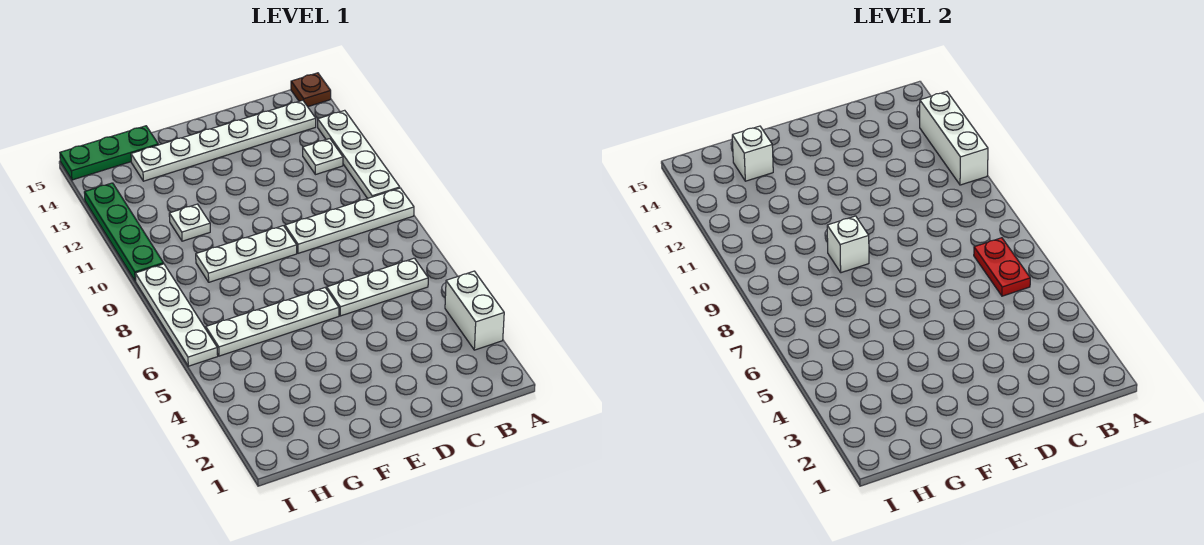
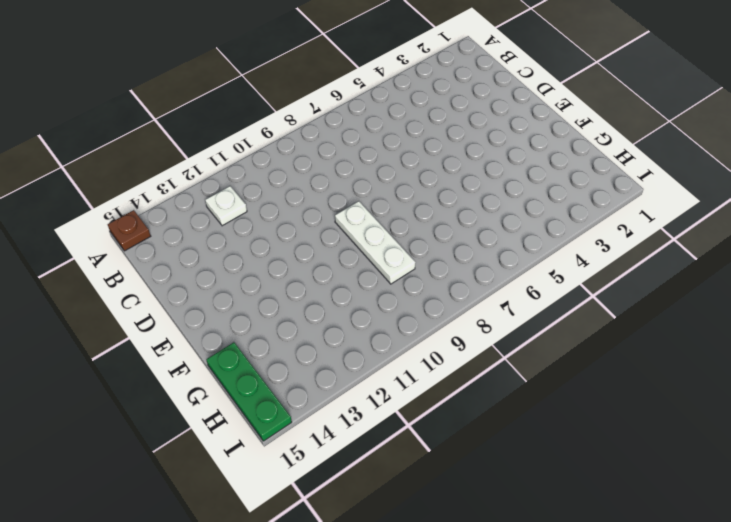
none -> white brick A3:A4 level 1
none -> white plate A9:D9 level 1
none -> white plate A10:A13 level 1

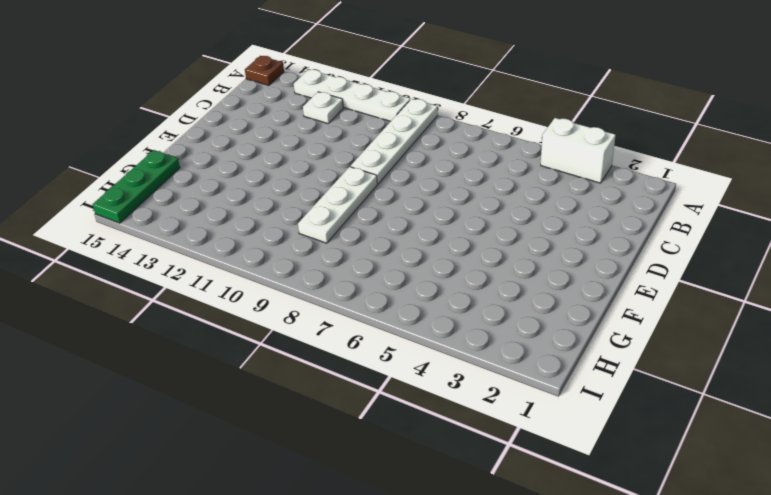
none -> white plate B6:D6 level 1
none -> white plate B14:G14 level 1
none -> white plate E6:H6 level 1

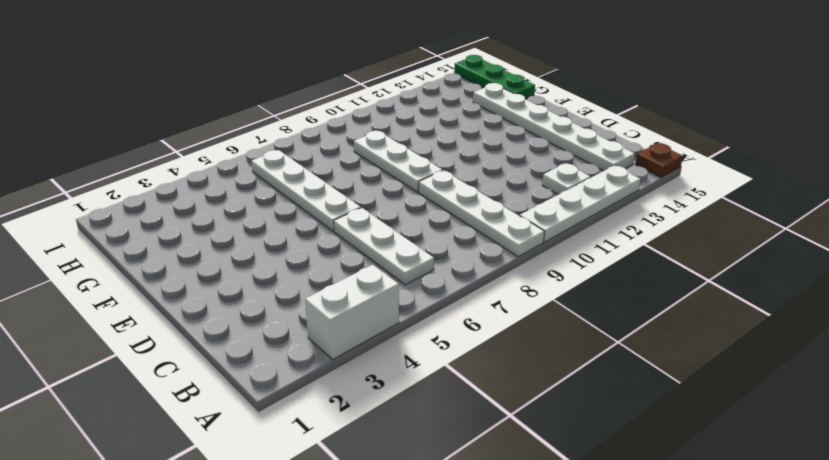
none -> white plate G11 level 1
none -> white plate I6:I9 level 1
none -> green plate I10:I13 level 1

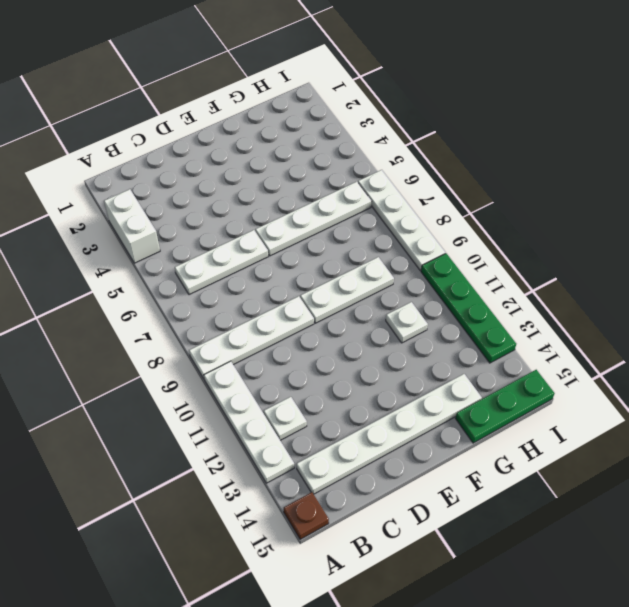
none -> white brick A11:A13 level 2
none -> red plate B6:B7 level 2
none -> white brick F9 level 2

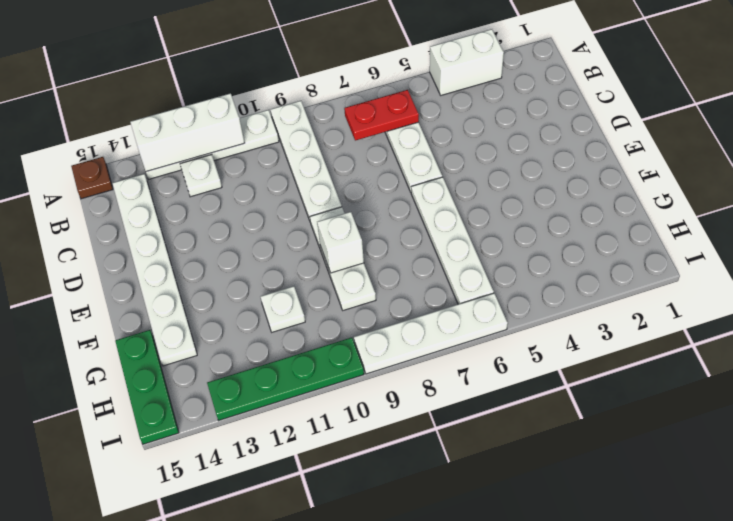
none -> white brick G14 level 2

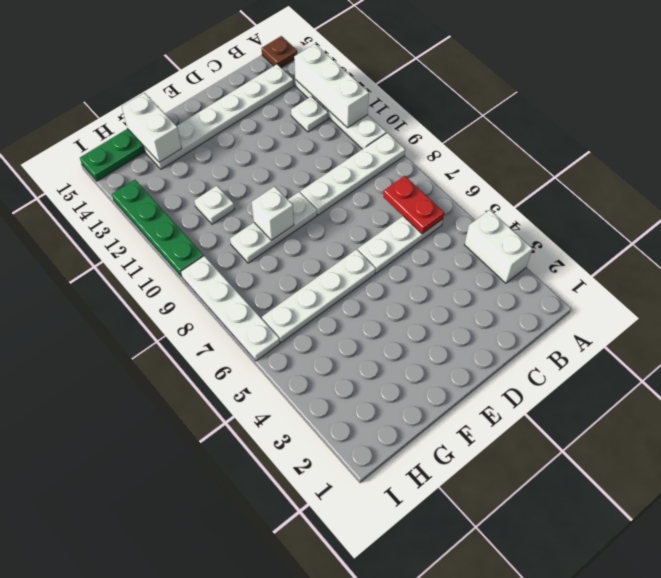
white brick G14:G15 level 2 -> white brick G14 level 2

